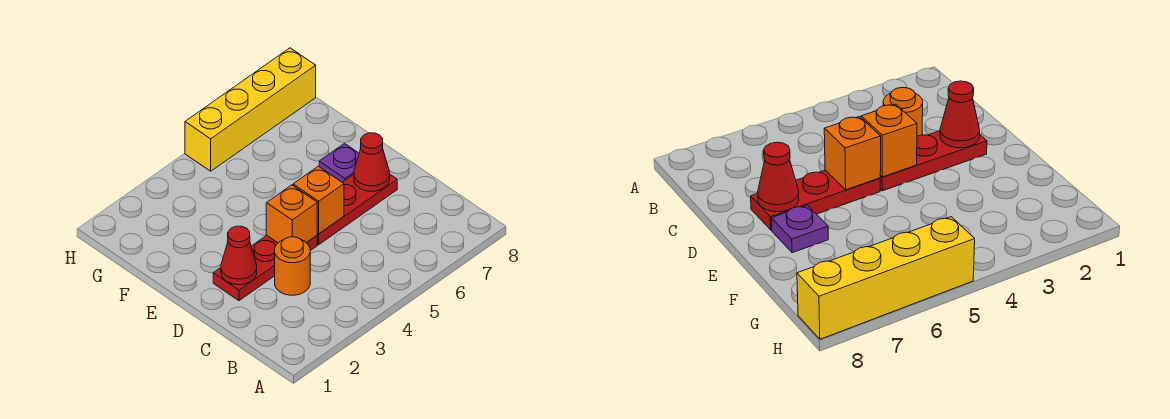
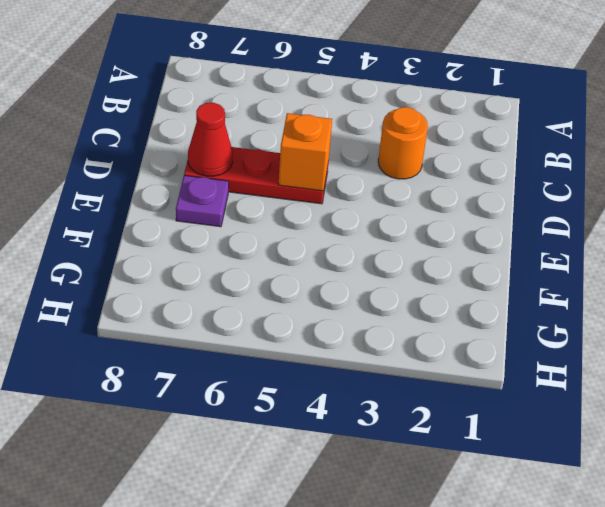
none -> red plate D2:D4 level 1
none -> yellow brick H5:H8 level 1

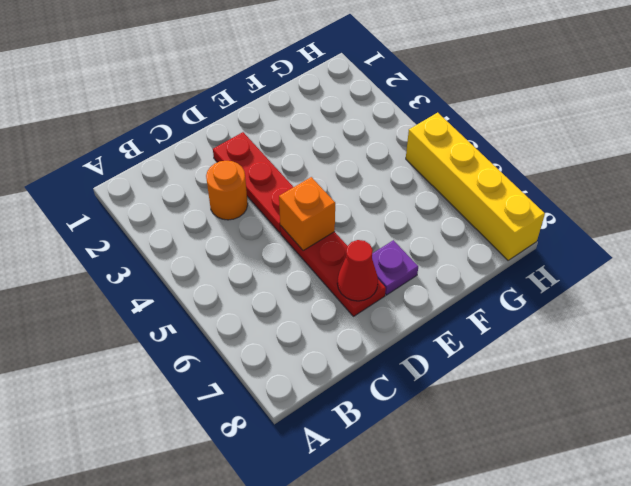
none -> red cone D2 level 2
none -> orange brick D4 level 2

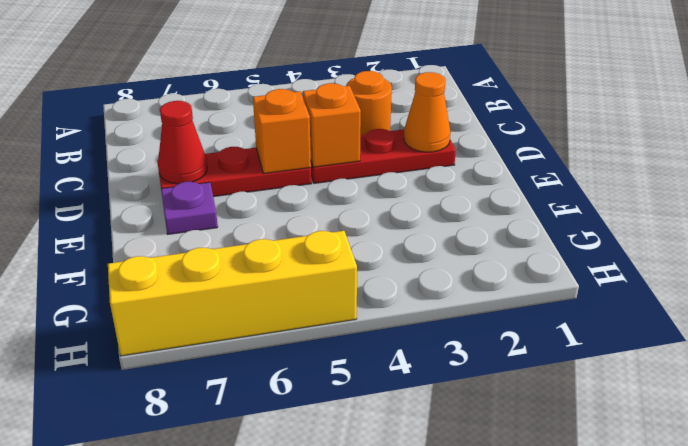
orange cone D2 level 2 -> red cone D2 level 2

